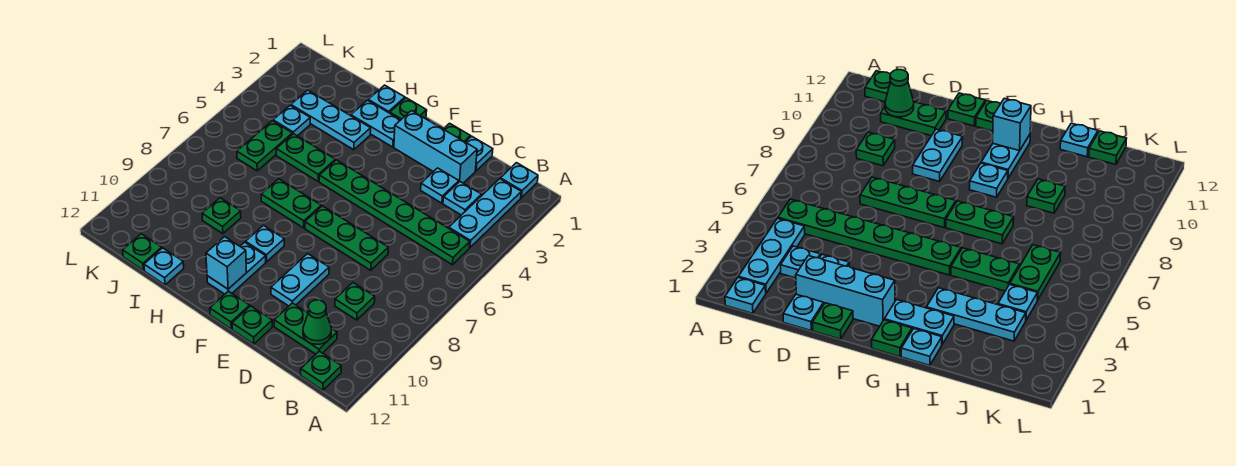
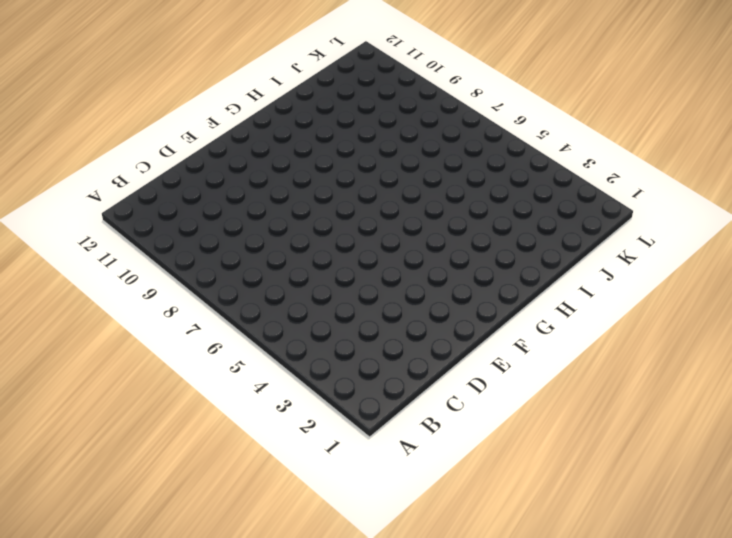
none -> cyan plate B1 level 1
none -> cyan plate B2:B4 level 1
none -> green plate B5:G5 level 1
none -> green plate B12 level 1

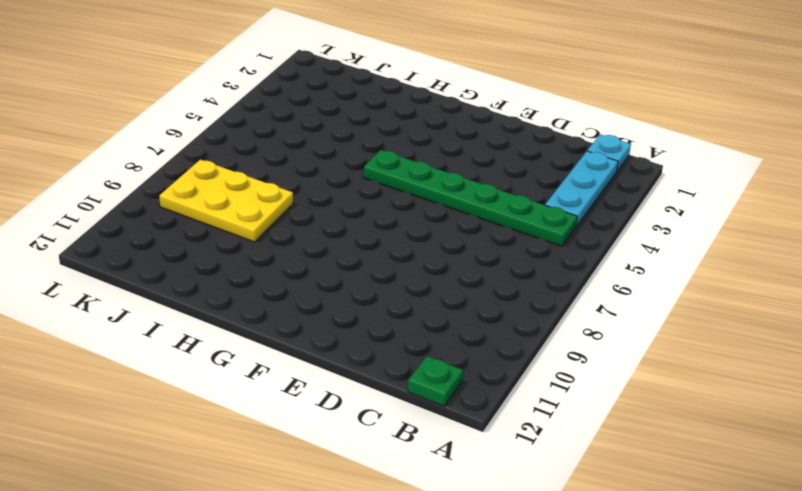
yellow plate I8:K9 level 1 -> green plate I9 level 1
none -> cyan plate C3 level 1
none -> green plate C9 level 1
none -> green plate C11:D11 level 1
none -> cyan plate D1 level 1

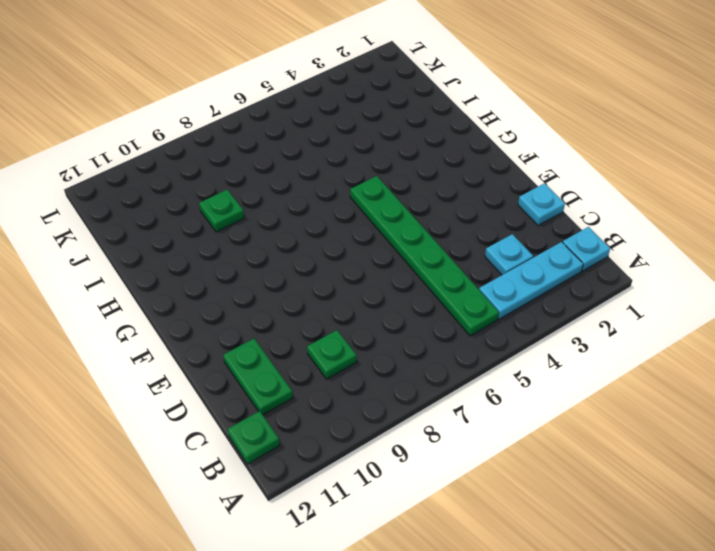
none -> cyan brick D2:F2 level 1
none -> cyan plate D3 level 1
none -> green plate D7:F7 level 1
none -> green plate E1 level 1

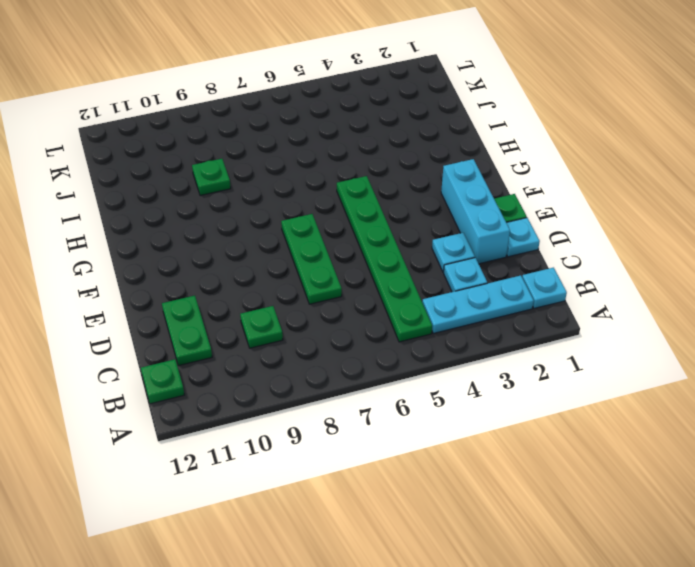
none -> cyan plate E9:E10 level 1
none -> green plate E12 level 1
none -> green plate F12 level 1
none -> green plate G1 level 1

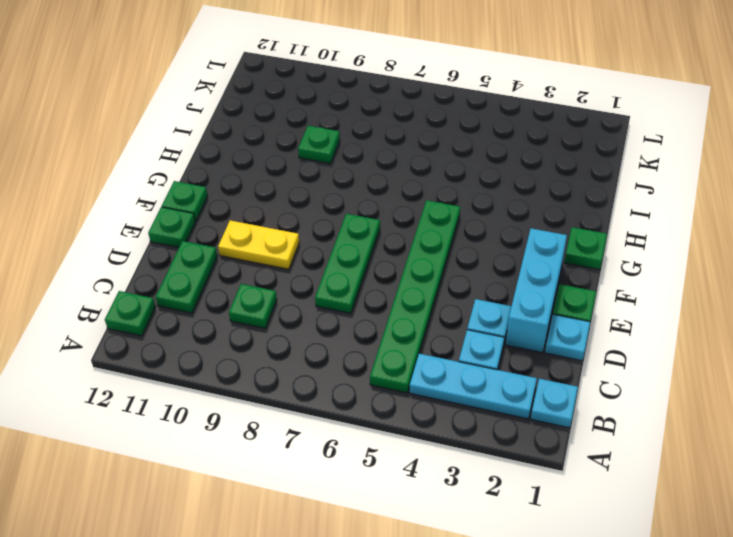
yellow plate E9:E10 level 1 -> cyan plate E9:E10 level 1
none -> cyan plate G2:H2 level 1
none -> green plate G7:H7 level 1
none -> cyan plate G9 level 1
none -> cyan plate G10:G11 level 1

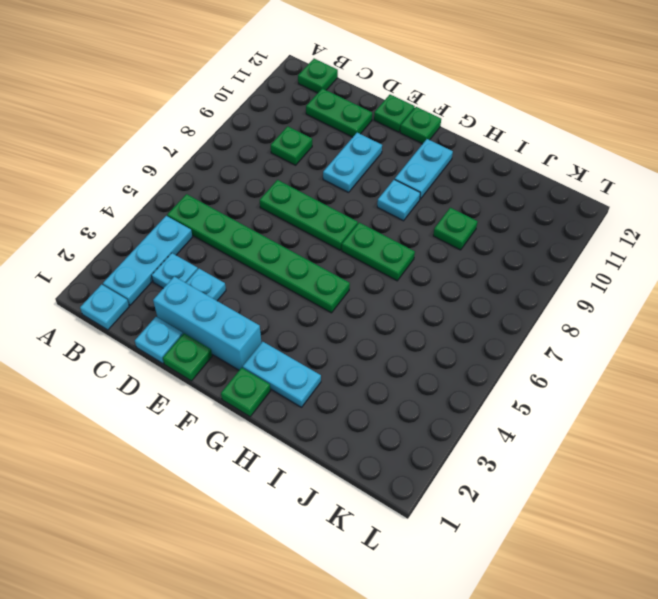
none -> cyan plate H1 level 1
none -> cyan plate H3:J3 level 1
none -> green plate H5:I5 level 1
none -> cyan plate I12 level 1

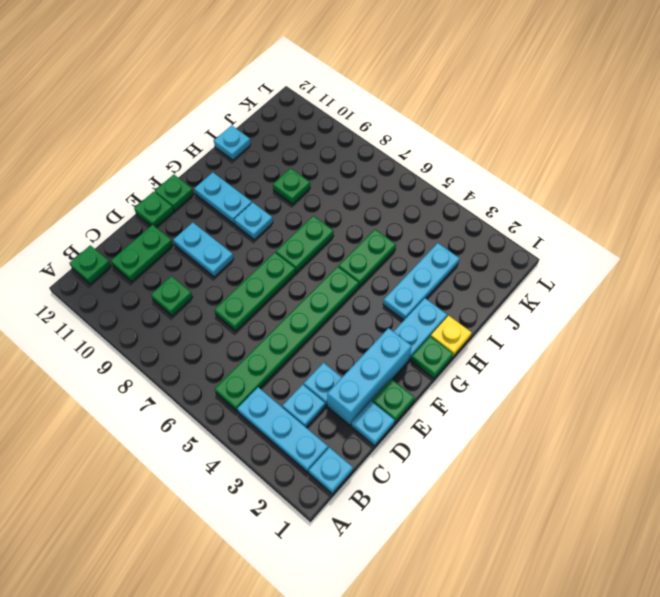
yellow plate H1 level 1 -> cyan plate H1 level 1
none -> cyan plate J4 level 1
none -> green plate J5:J6 level 1
none -> green plate J12 level 1
none -> green cone C11 level 2

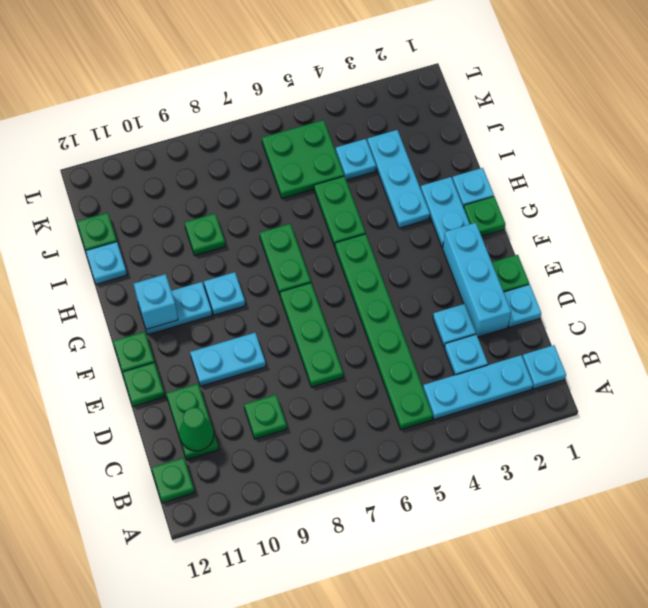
green plate J5:K6 level 1 -> green plate J5:J6 level 1

